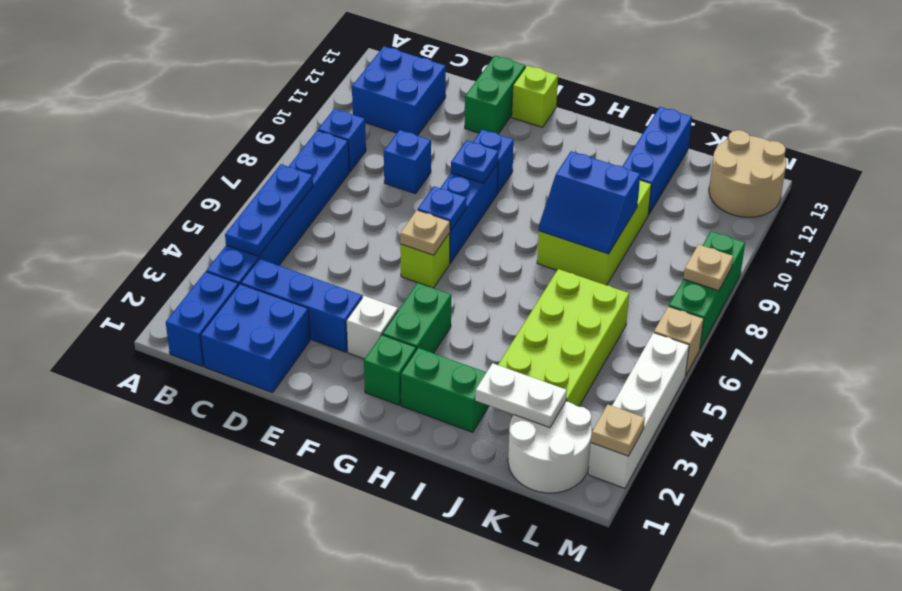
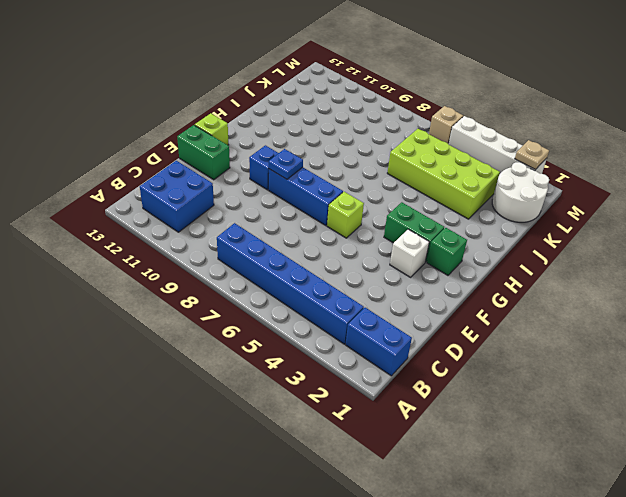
none -> blue brick B9 level 1
none -> blue brick C1:D2 level 1
none -> blue brick C3:E3 level 1
none -> blue brick D9 level 1

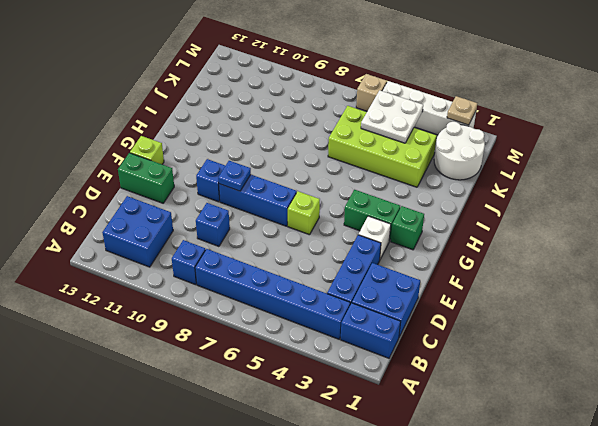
white plate K4:L5 level 2 -> none
none -> green brick H2:I2 level 1
none -> lime brick I8:J10 level 1
none -> blue brick J11:J13 level 1
none -> tan round brick L12:M13 level 1

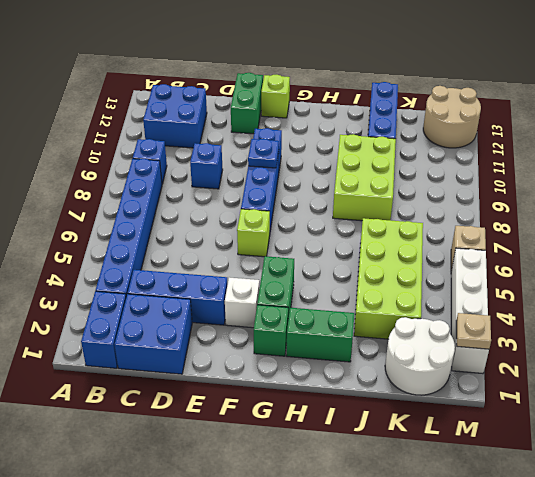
none -> green brick M7:M9 level 1
none -> blue plate B4:B6 level 2
none -> tan plate F6 level 2
none -> blue plate F7 level 2

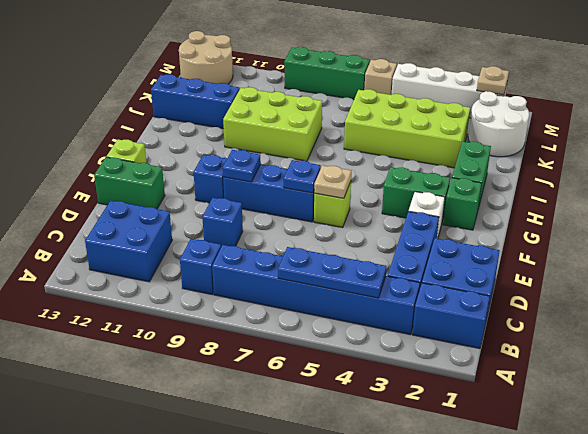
none -> blue slope I8:J9 level 2 top 9
none -> white plate J2:K2 level 2
none -> tan plate M8 level 2

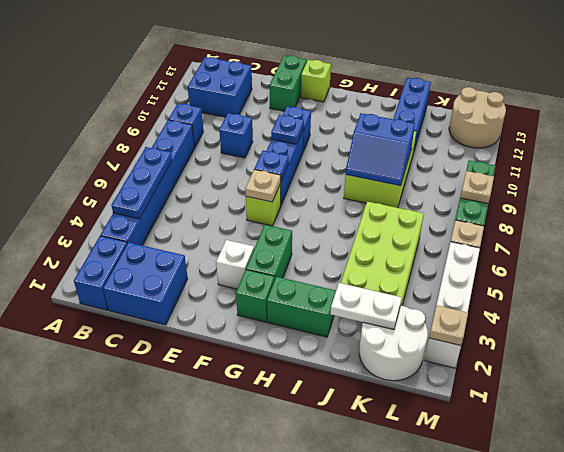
none -> blue brick C3:E3 level 1

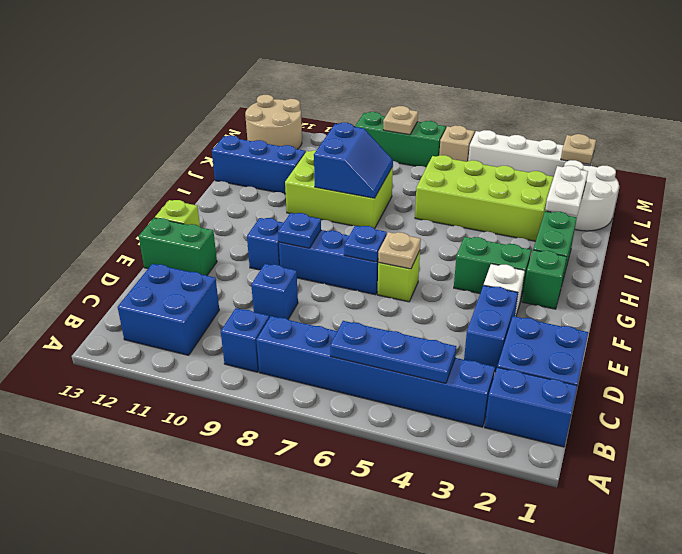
blue brick D3:E3 level 1 -> blue brick C3:E3 level 1

